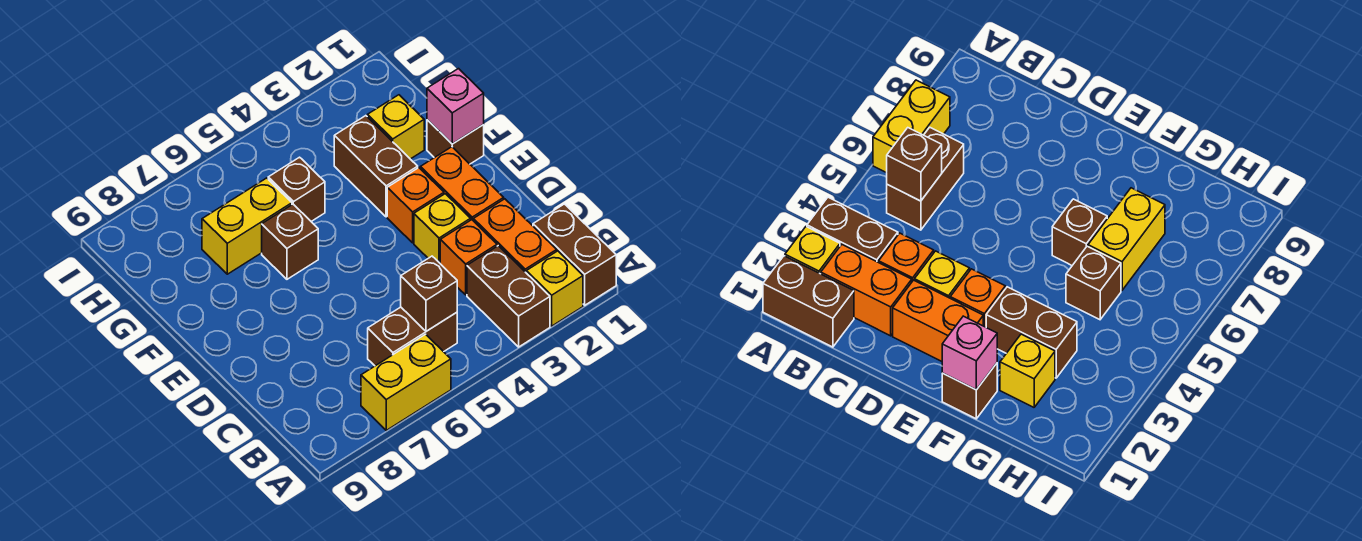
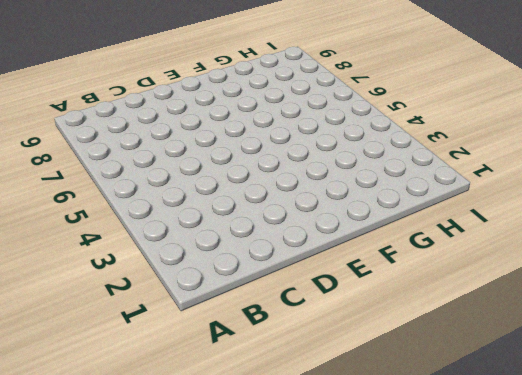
none -> brown brick A1:B1 level 1
none -> yellow brick A2 level 1
none -> brown brick A3:B3 level 1

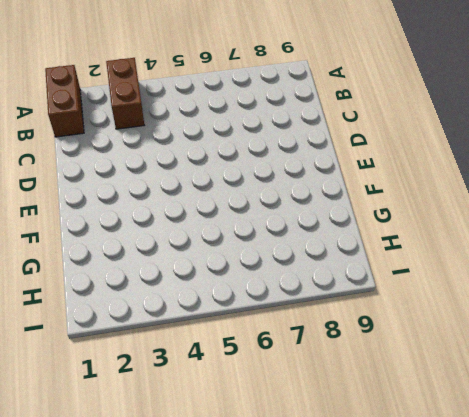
none -> yellow brick A2 level 1
none -> yellow brick A6:A7 level 1
none -> orange brick B2:C2 level 1

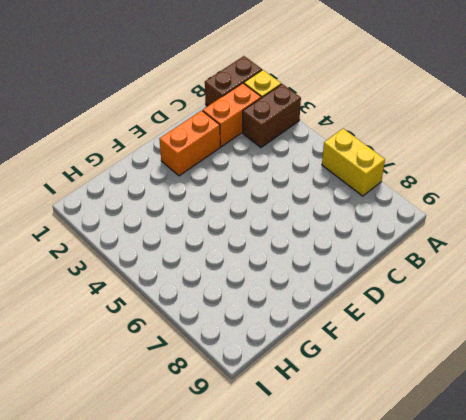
none -> brown brick B5:B6 level 1
none -> orange brick C3 level 1
none -> yellow brick D3 level 1

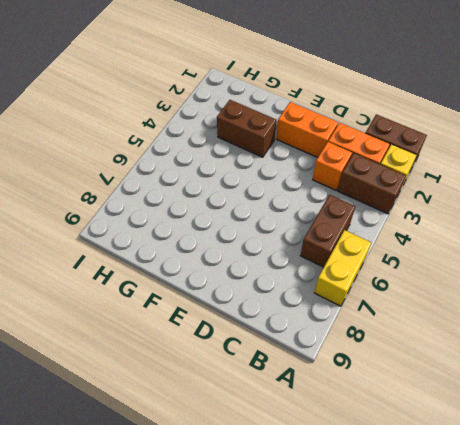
none -> yellow brick D3 level 1
none -> orange brick E3 level 1
none -> brown brick F1 level 1

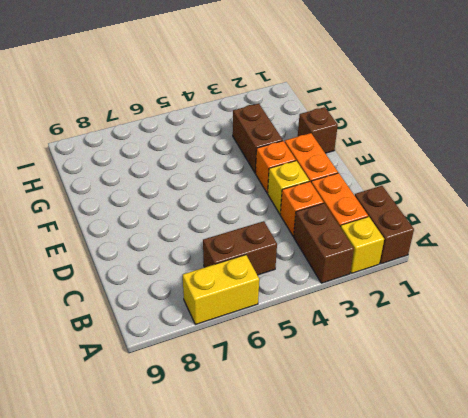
none -> brown brick F6 level 1
none -> yellow brick G2 level 1
none -> brown brick G5 level 1

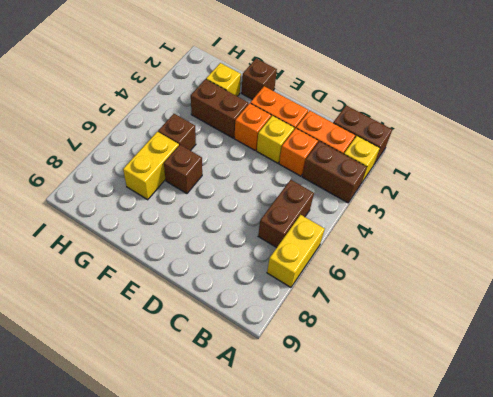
none -> brown brick B5 level 2
none -> pink brick F1 level 2

